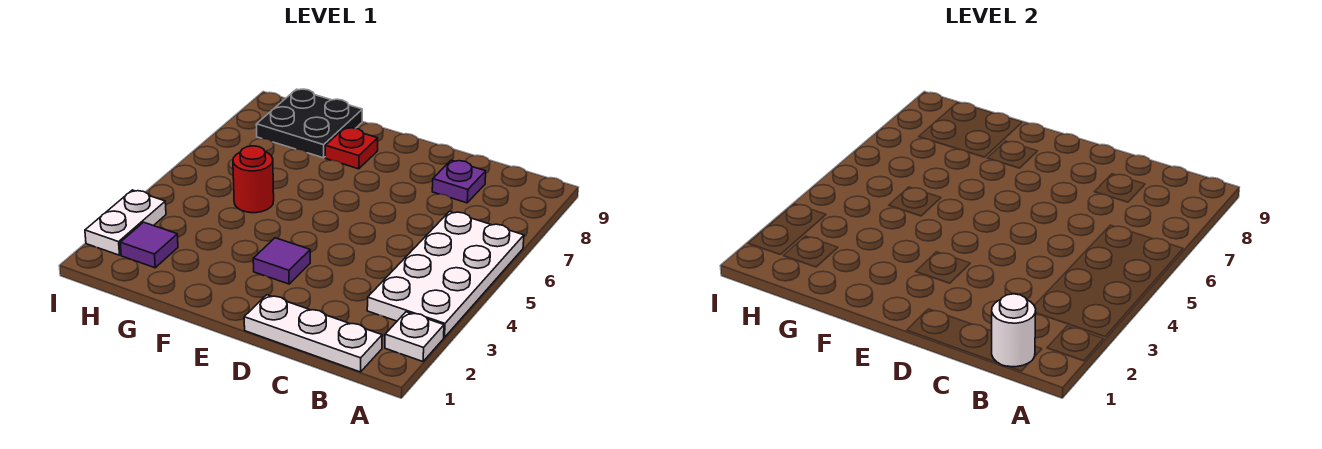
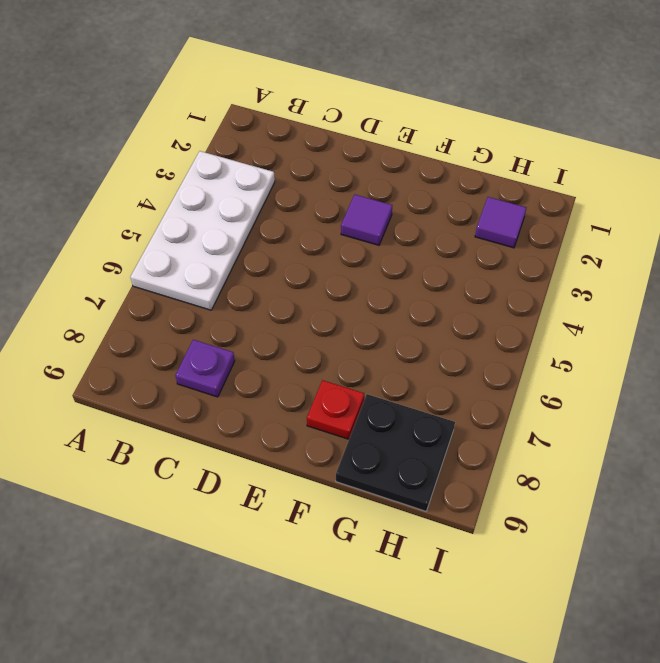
none -> white plate A2 level 1
none -> white plate B1:D1 level 1

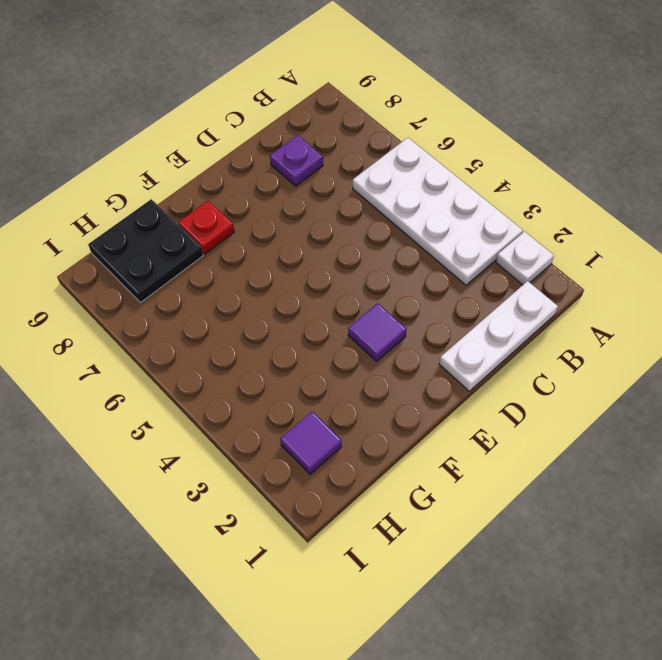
none -> red round brick G5 level 1
none -> white plate I2:I3 level 1

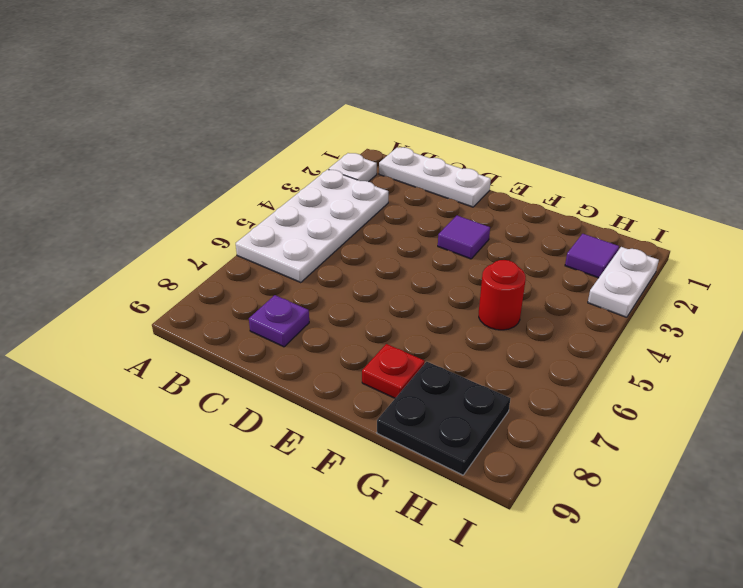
none -> white round brick B1 level 2

